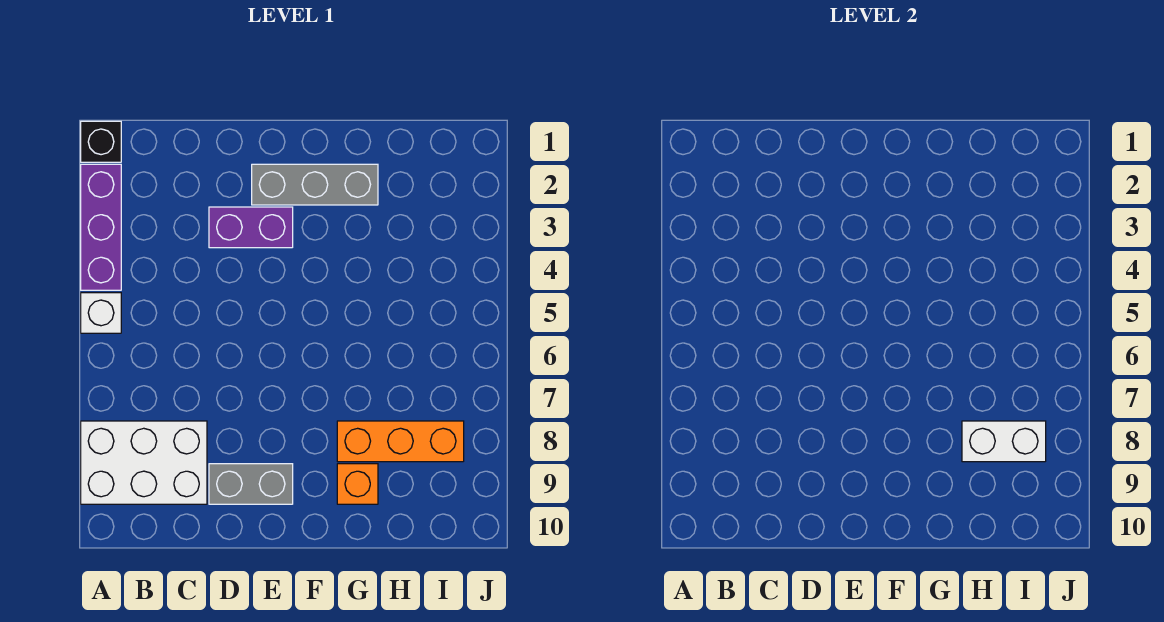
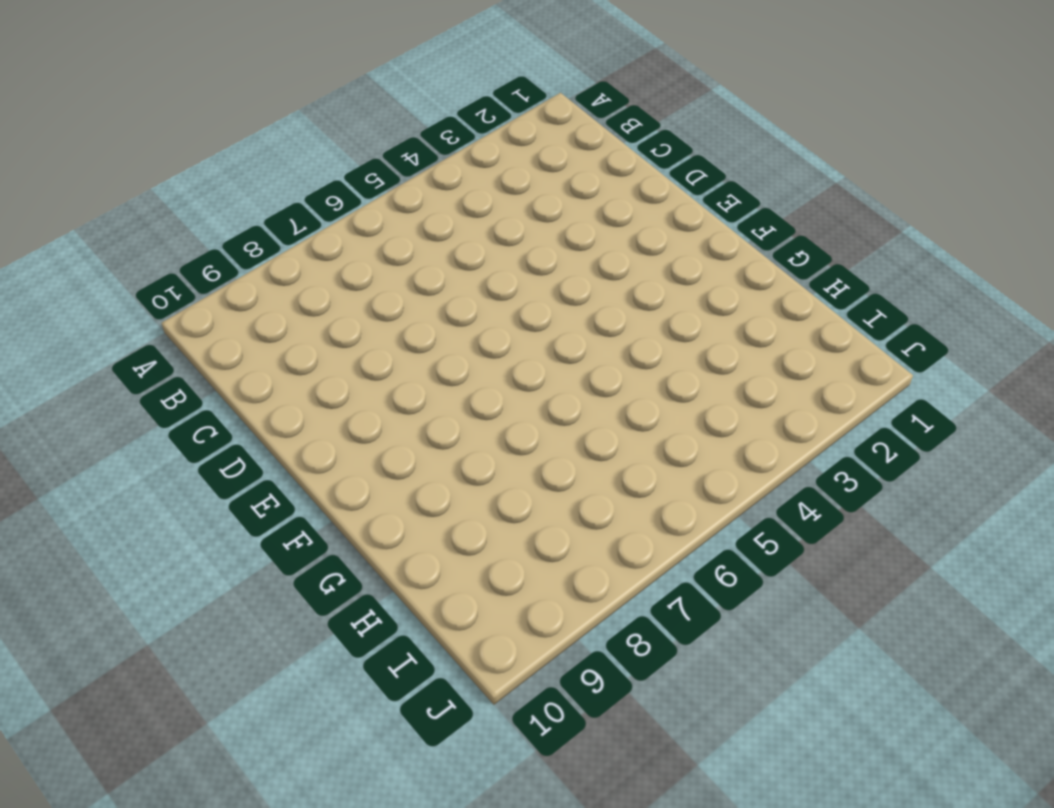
none -> black brick A1 level 1
none -> purple brick A2:A4 level 1

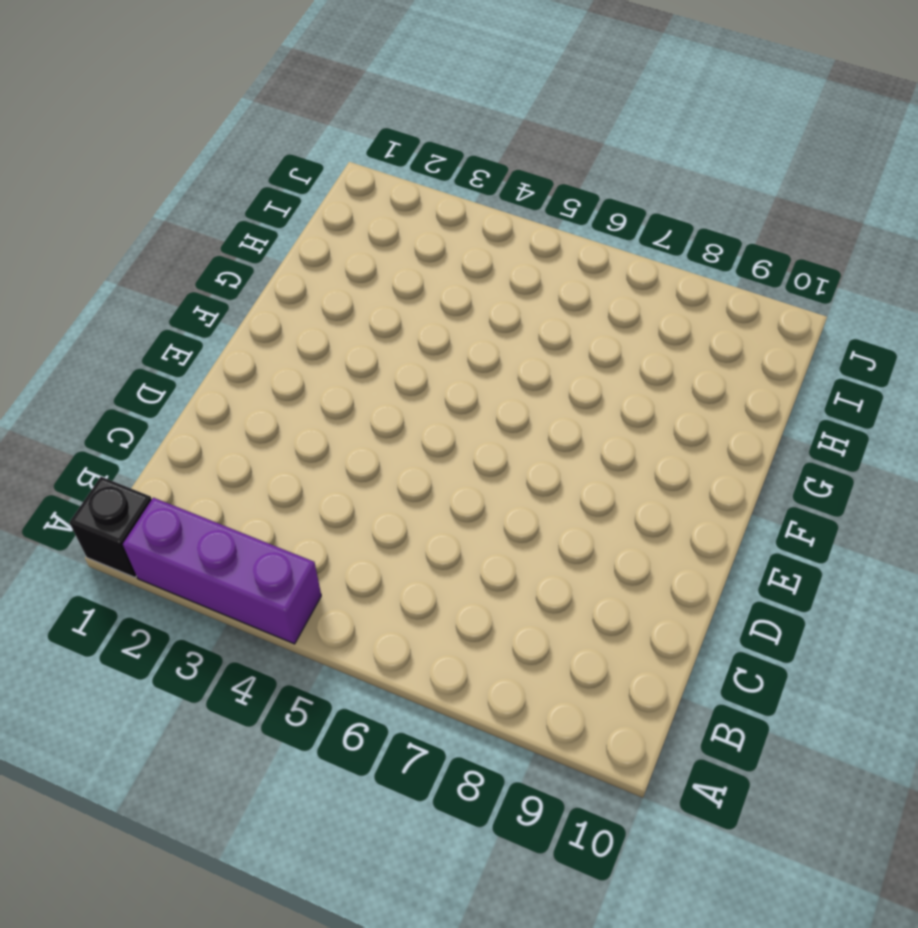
none -> white brick A5 level 1
none -> white brick A8:C9 level 1

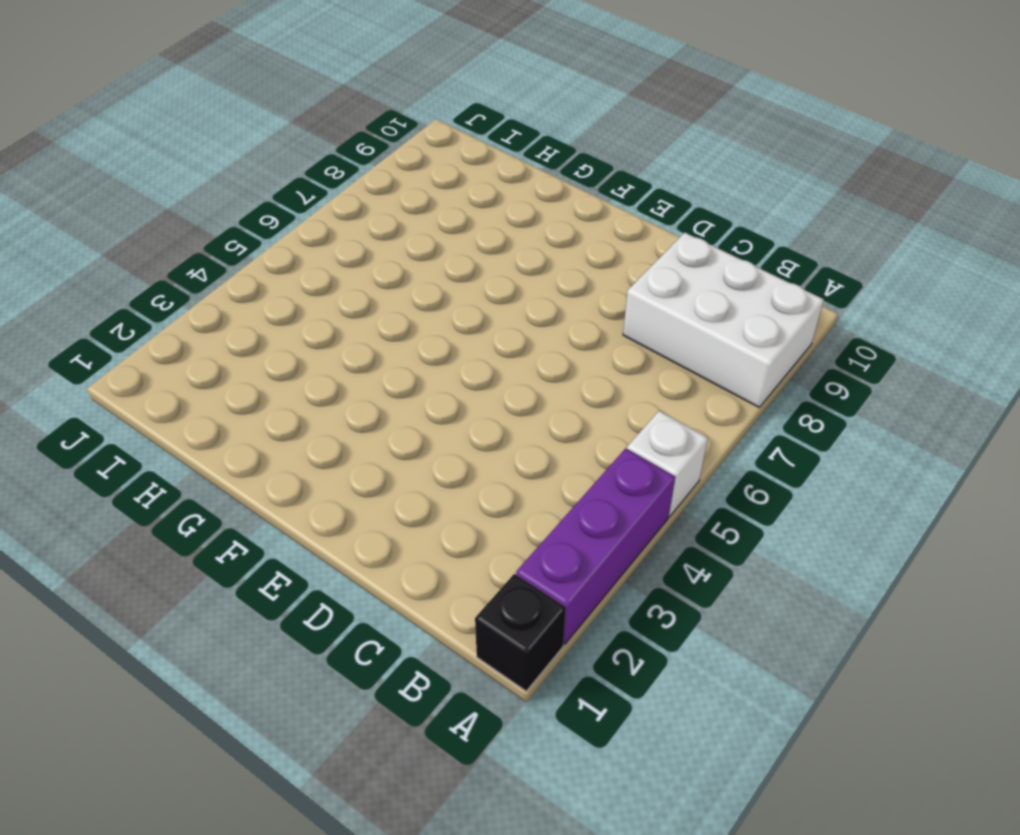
none -> purple brick D3:E3 level 1
none -> grey brick D9:E9 level 1

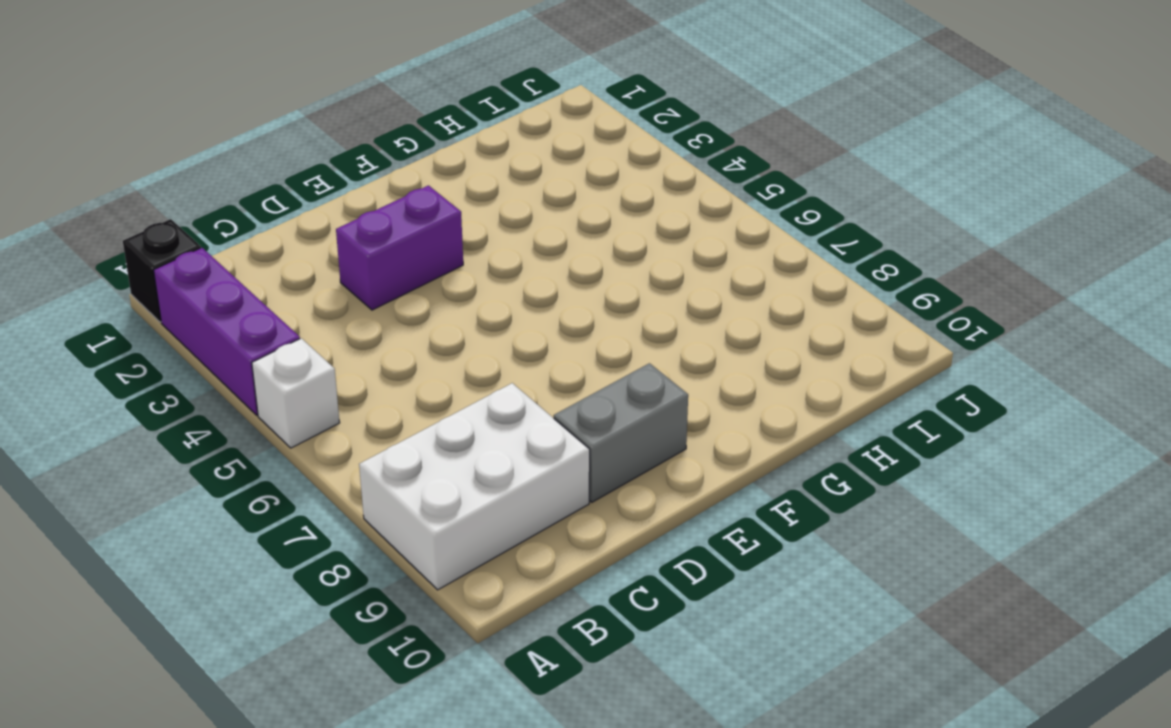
none -> grey brick E2:G2 level 1
none -> orange brick G8:I8 level 1

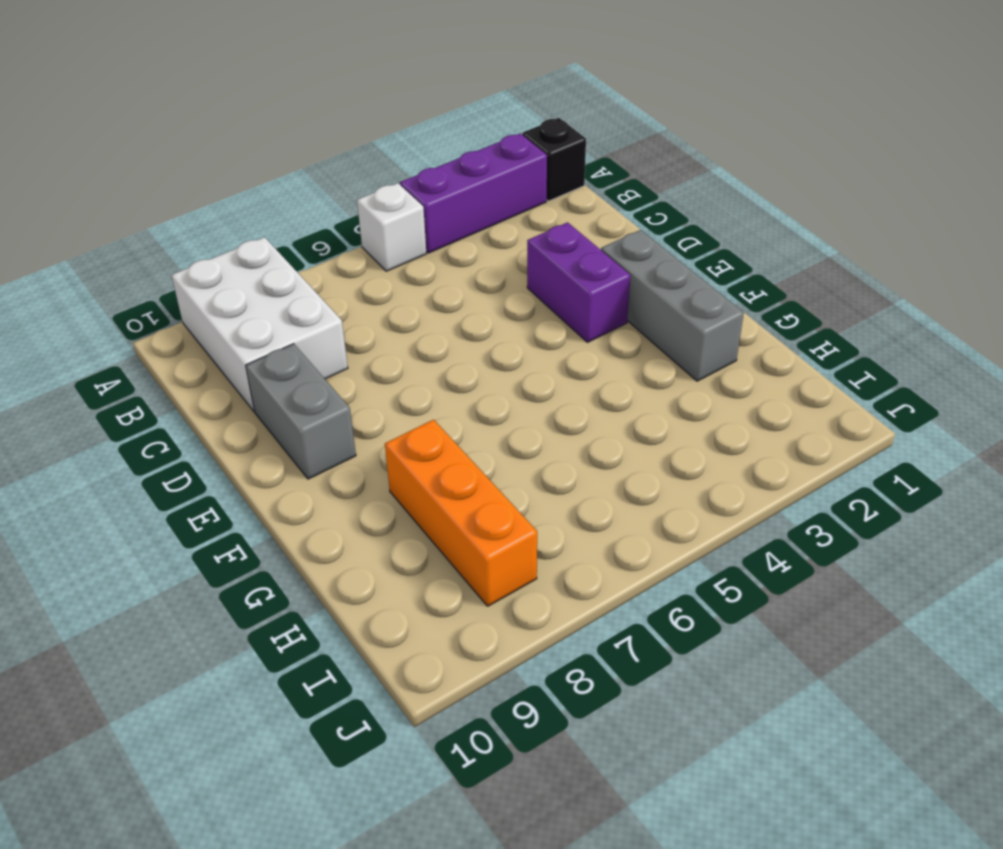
none -> orange brick G9 level 1
none -> white brick H8:I8 level 2

